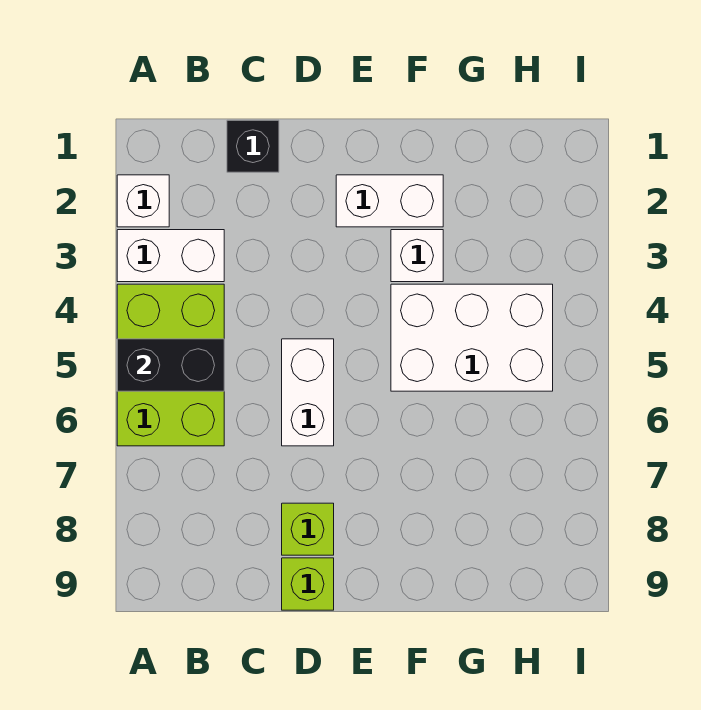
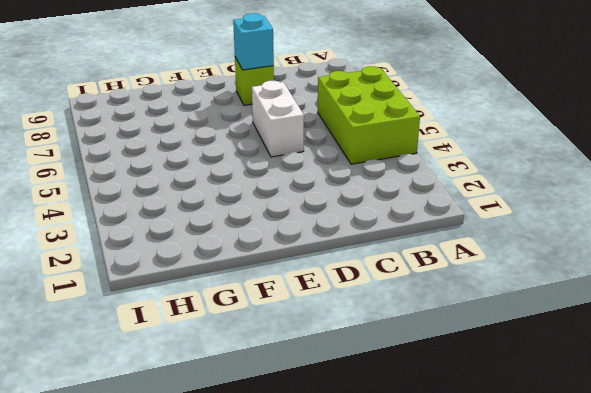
cyan brick D8 level 2 -> none
none -> white brick A2 level 1
none -> white brick A3:B3 level 1

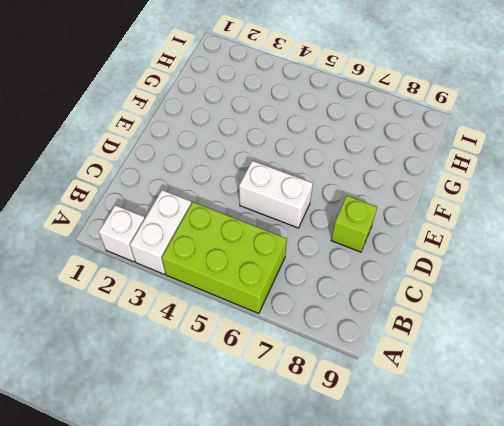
none -> black brick C1 level 1
none -> lime brick D9 level 1

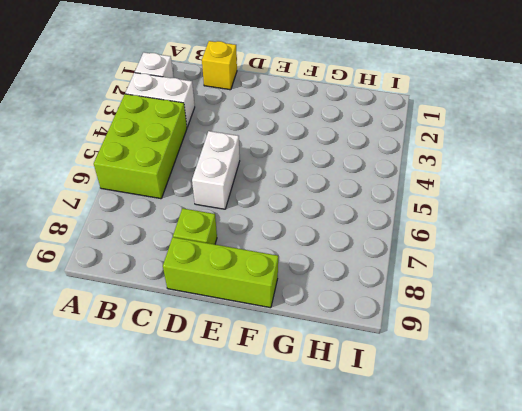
yellow brick C1 level 1 -> black brick C1 level 1
lime brick D9:F9 level 1 -> lime brick D9 level 1
none -> white brick E2:F2 level 1
none -> white brick F3 level 1

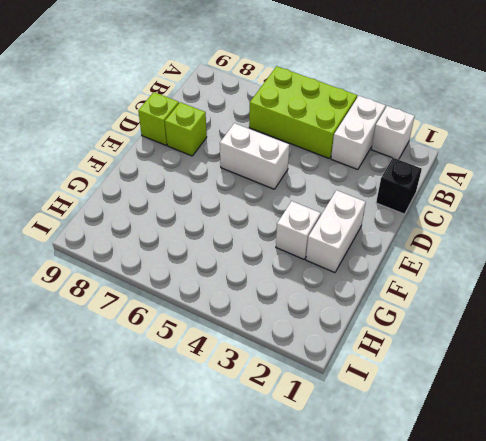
none -> white brick F4:H5 level 1
none -> black brick A5:B5 level 2

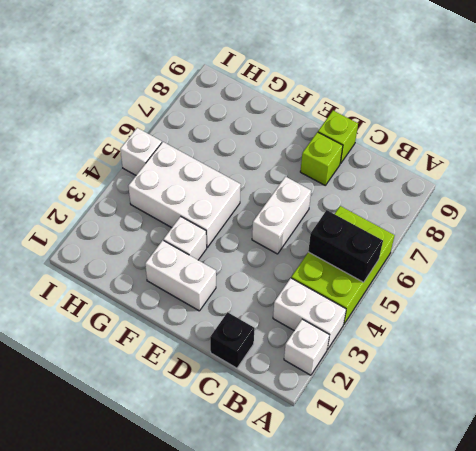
white brick I5 level 1 -> none

